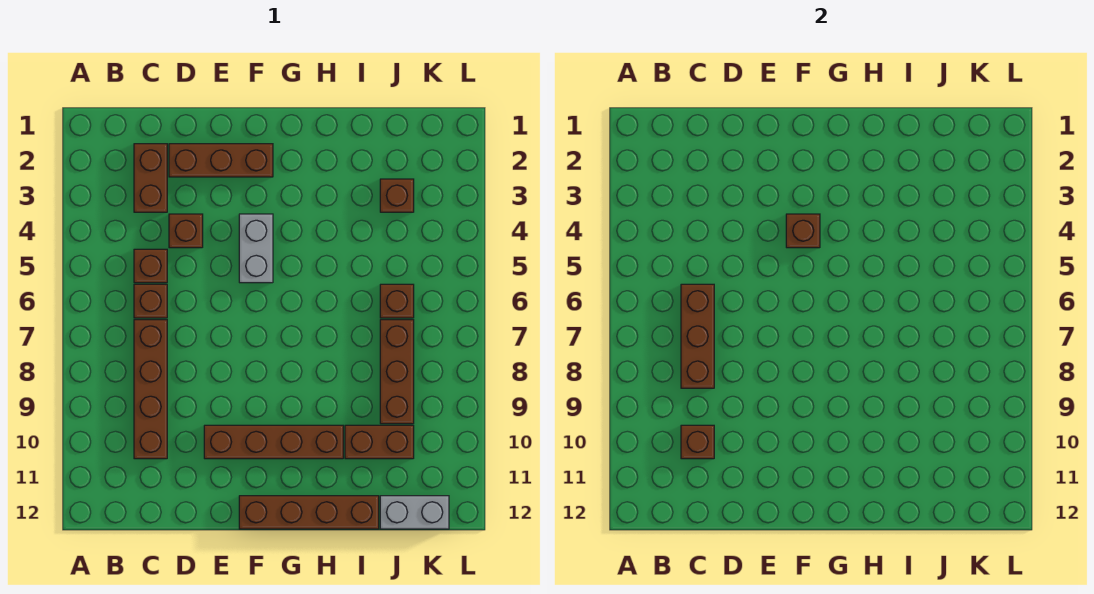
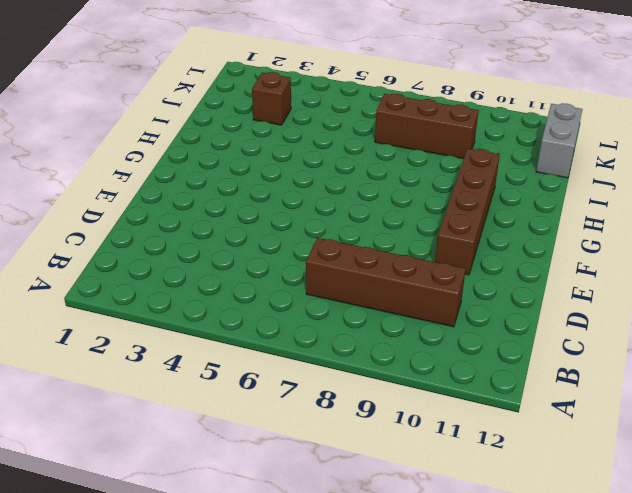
none -> brown brick C2:C3 level 1
none -> brown brick C5 level 1
none -> brown brick C6 level 1

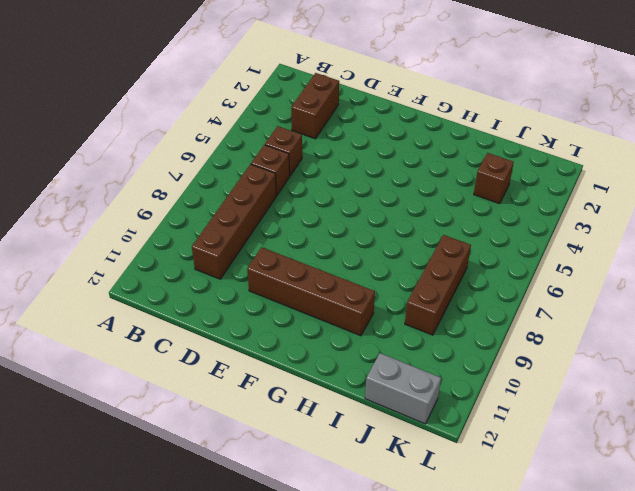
none -> brown brick D2:F2 level 1
none -> brown brick D4 level 1
none -> grey brick F4:F5 level 1

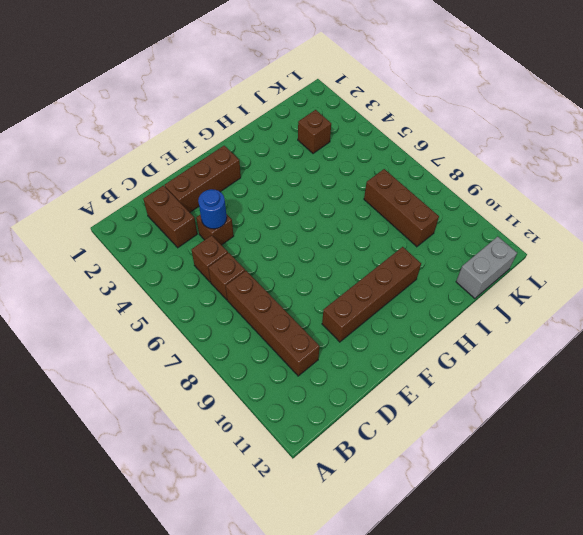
blue round brick D4 level 2 -> none
none -> grey brick F4:F5 level 1
none -> brown brick F12:I12 level 1
none -> brown brick I10:J10 level 1

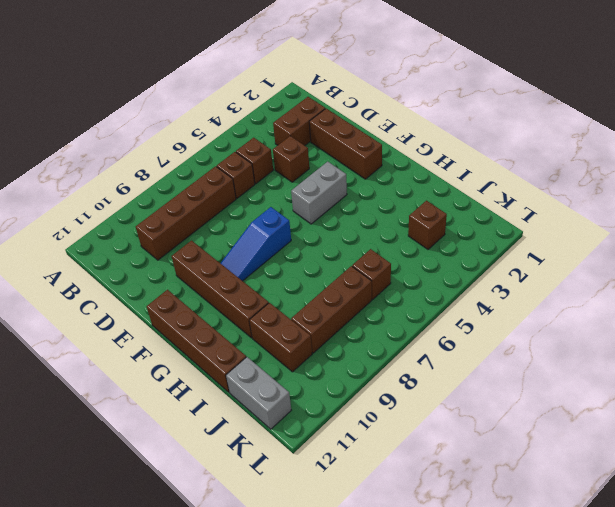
blue slope F7:F9 level 1 top 7 -> none
none -> brown brick C6:C8 level 2
none -> brown brick C10 level 2
none -> brown brick F4 level 2

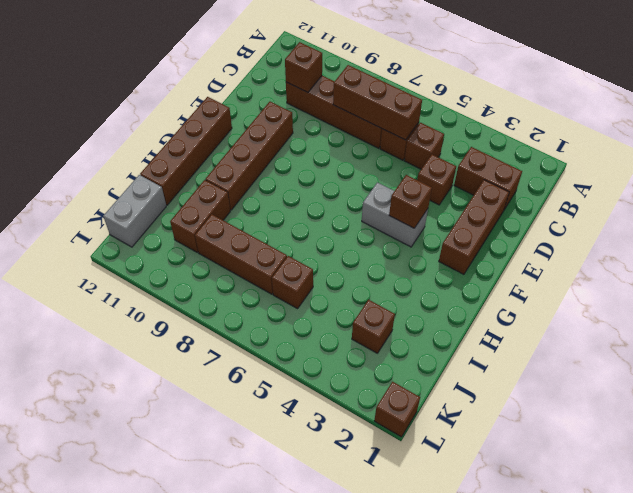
brown brick L1 level 1 -> none

